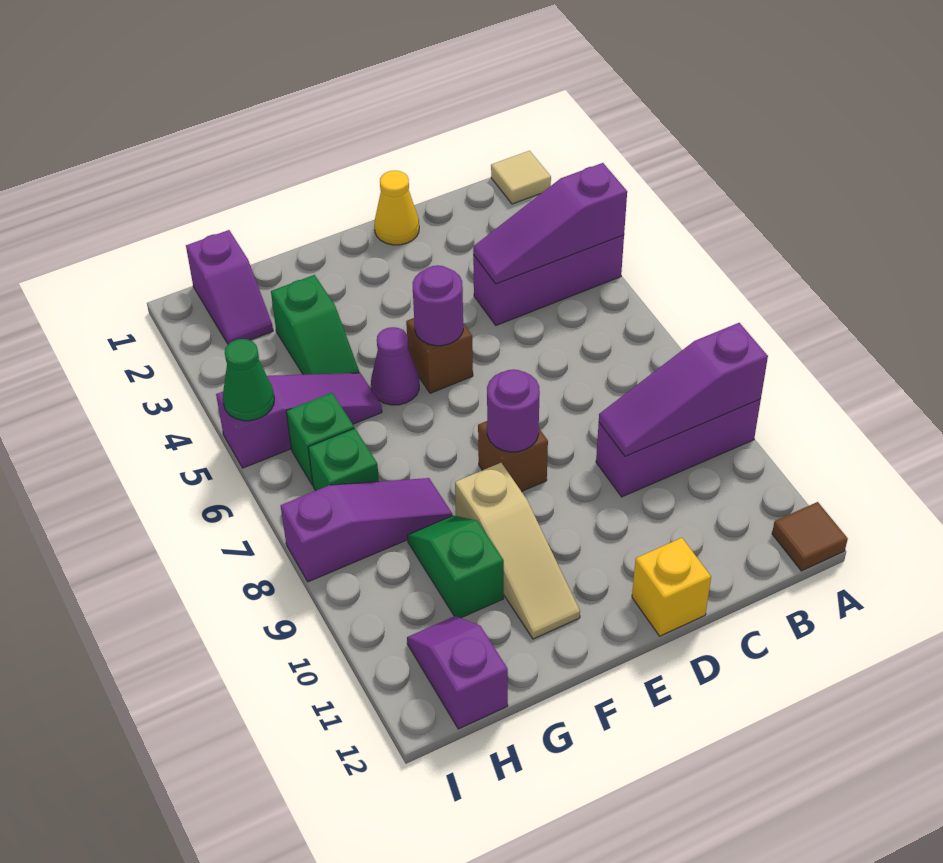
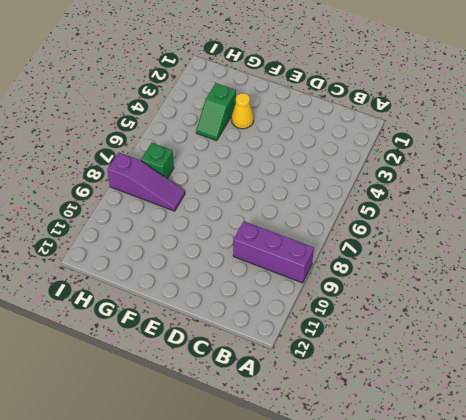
yellow cone F3 level 1 -> yellow cone D1 level 1
none -> tan tile A1 level 1
none -> purple brick A4:C4 level 1
none -> brown tile A12 level 1

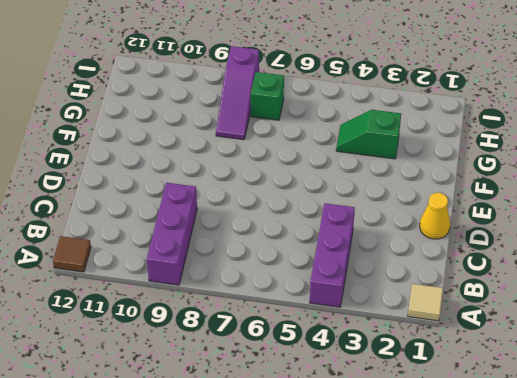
none -> yellow brick D12 level 1
none -> brown brick E5 level 1
none -> brown brick E8 level 1

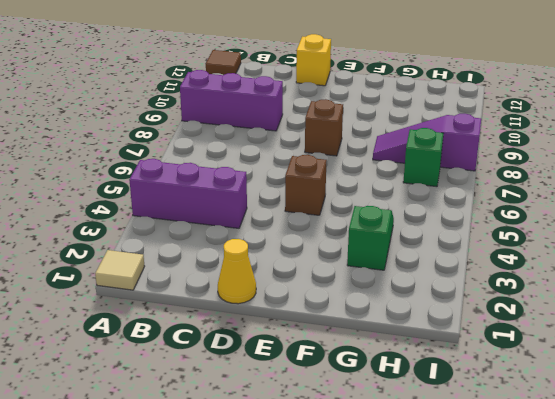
none -> purple cone F5 level 1
none -> tan slope F9:F11 level 1 top 9
none -> purple slope G5:I5 level 1 top I

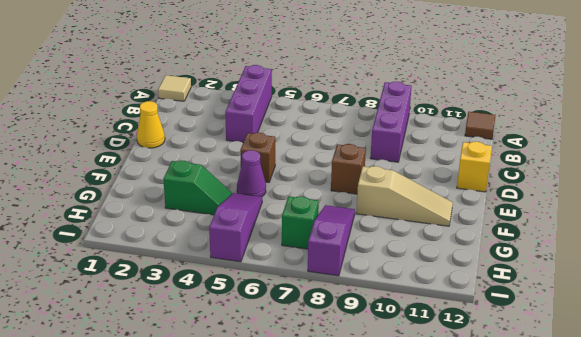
none -> green slope G9:G10 level 1 top 10
none -> purple slope H1:H2 level 1 top 1
none -> green brick H6 level 1

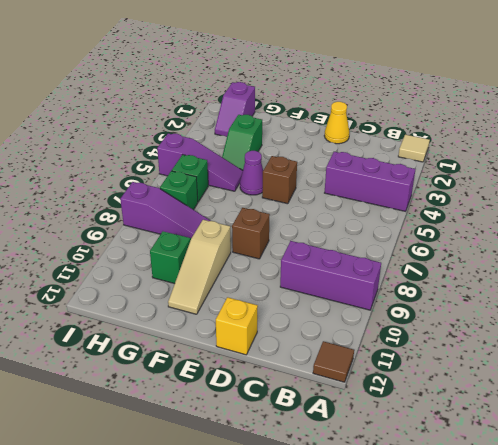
none -> purple slope H11:H12 level 1 top 12
none -> purple slope A4:C4 level 2 top A
none -> purple slope A9:C9 level 2 top A

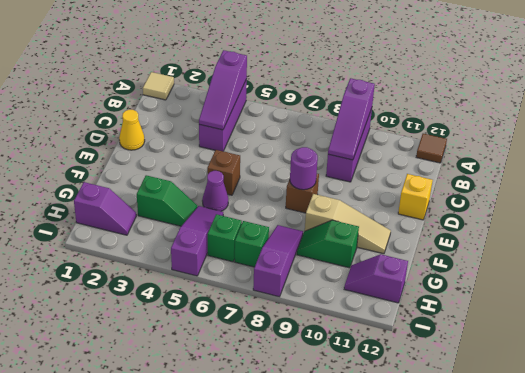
none -> purple round brick E5 level 2
none -> green cone I5 level 2

